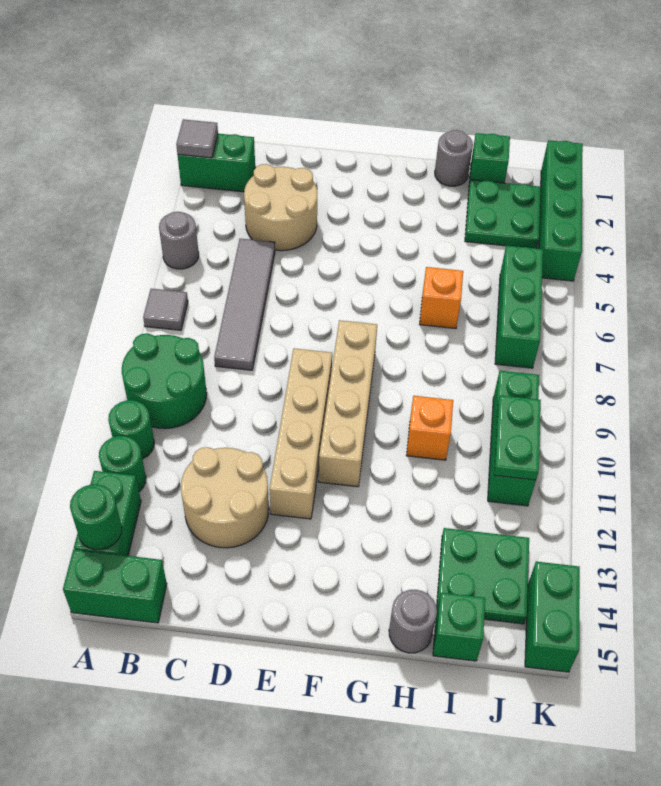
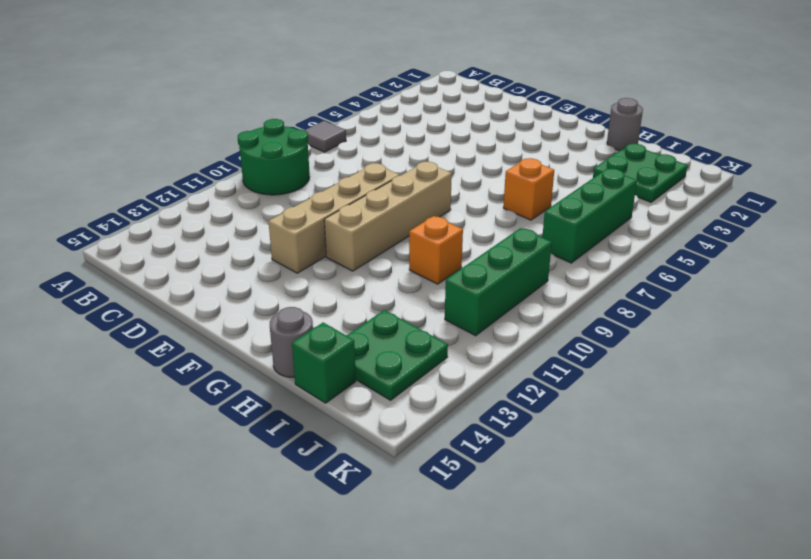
none -> green brick A2:B2 level 1
none -> grey round brick A5 level 1
none -> green round brick A11 level 1

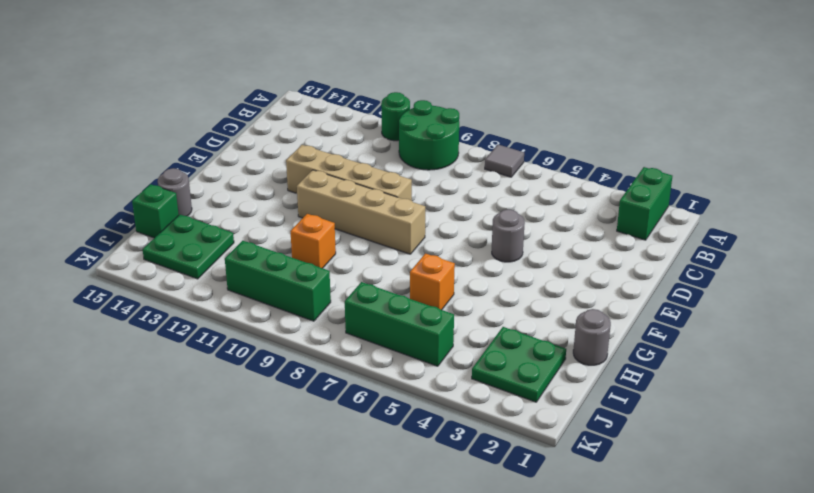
grey round brick E5 level 1 -> grey round brick A5 level 1
none -> green round brick A12 level 1
none -> green brick A13:A14 level 1
none -> green brick A15:B15 level 1

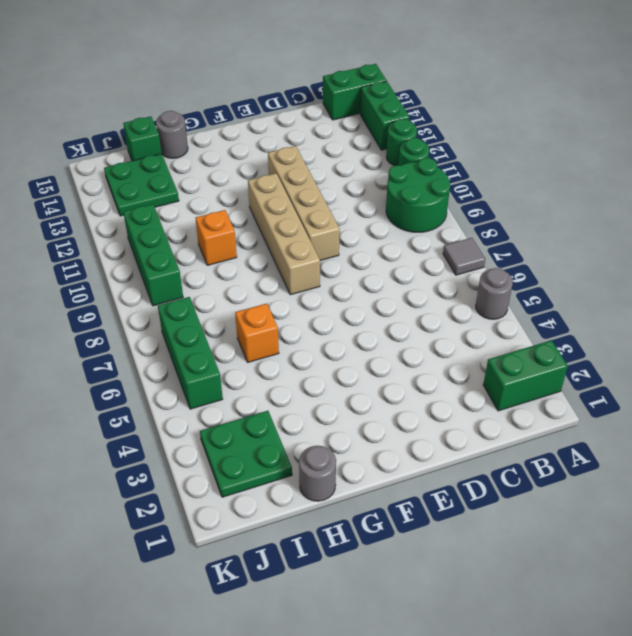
none -> tan round brick C3:D4 level 1
none -> grey tile C5:C8 level 1
none -> tan round brick C12:D13 level 1

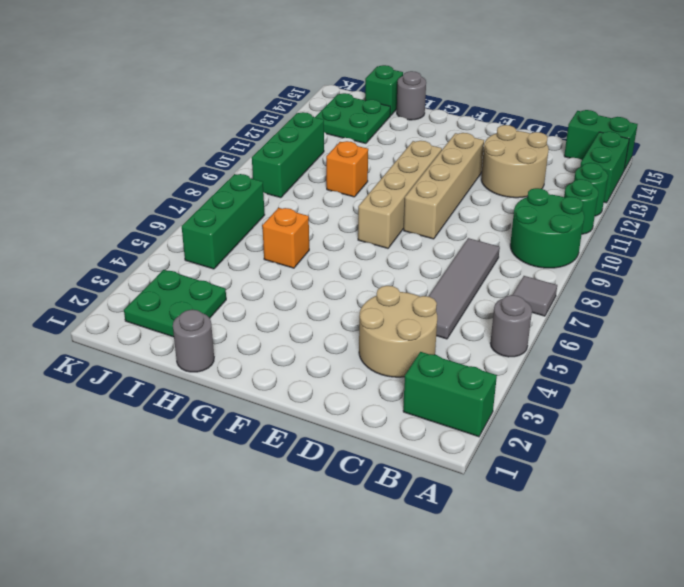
none -> green brick I1 level 1
none -> green brick K1:K4 level 1
none -> green brick K14:K15 level 1

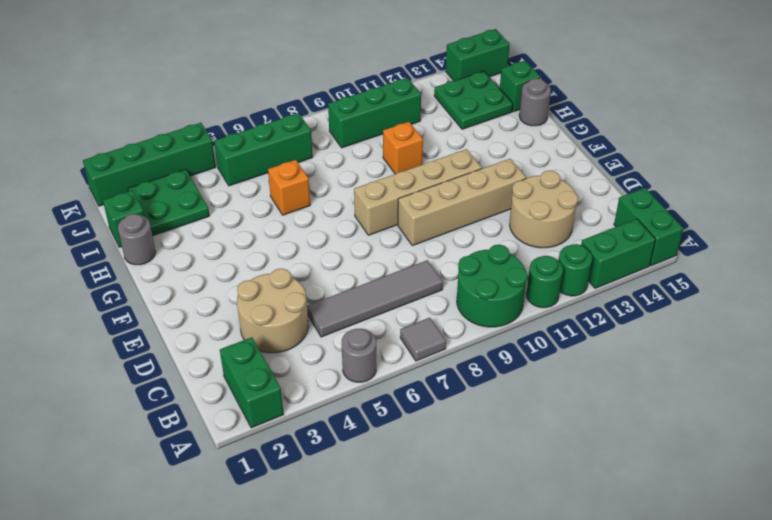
none -> grey tile A2 level 2
none -> green round brick A14 level 2
none -> green plate J10:J11 level 2

